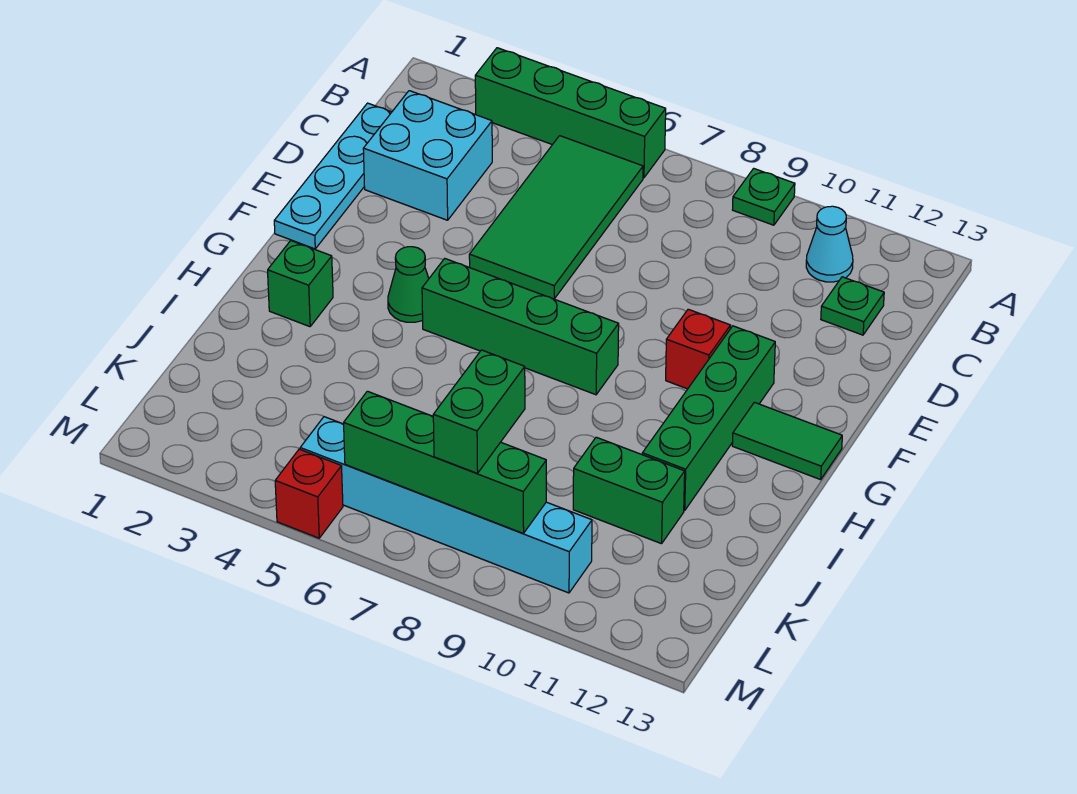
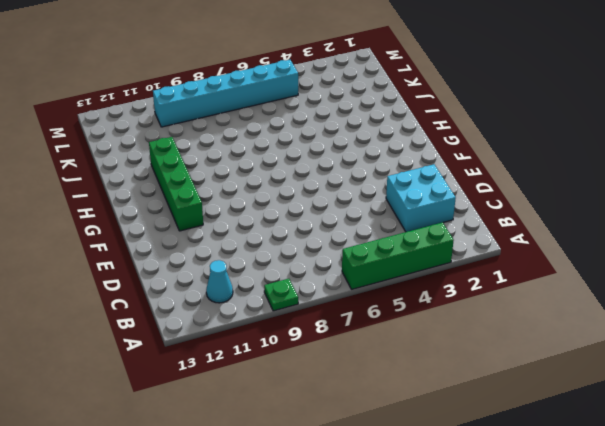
none -> green tile B5:E6 level 1
none -> cyan plate C1:F1 level 1
none -> green plate C12 level 1

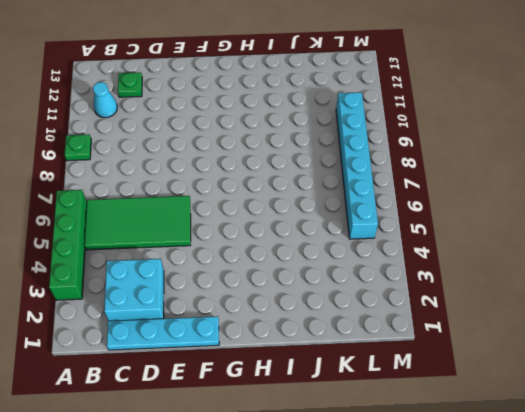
none -> red brick F10 level 1
none -> green brick F11:I11 level 1
none -> green cone G4 level 1

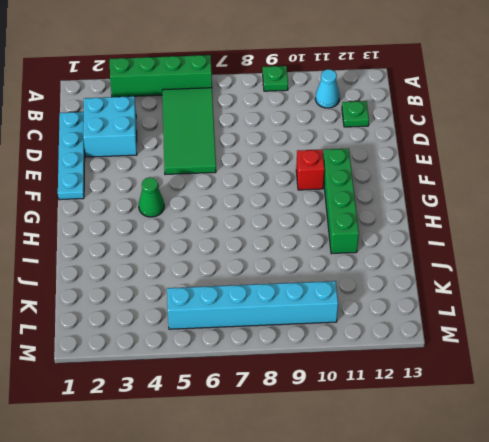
none -> green brick G5:G8 level 1
none -> green tile G12:G13 level 1
none -> green brick H2 level 1

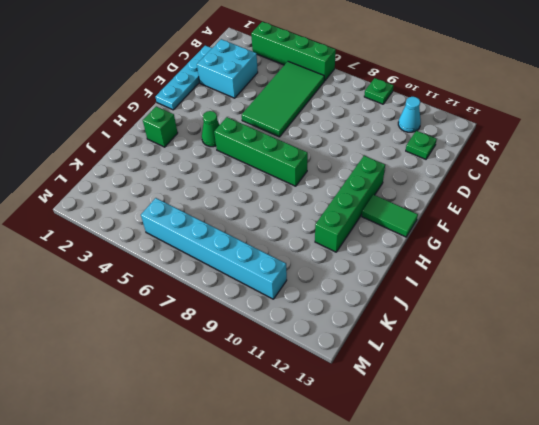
none -> red brick F10 level 1
none -> green brick J10:J11 level 1
none -> red brick M5 level 1

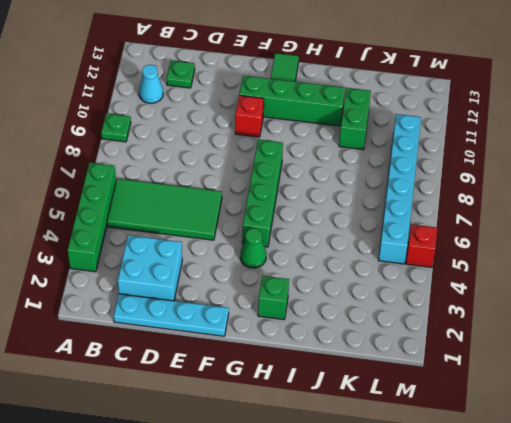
none -> green brick L6:L9 level 2
none -> green brick K8:L8 level 3

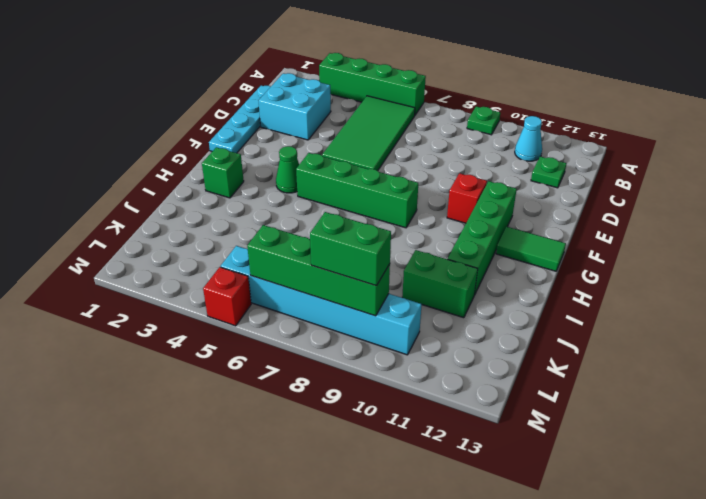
green brick L8:L9 level 3 -> green brick K8:L8 level 3

